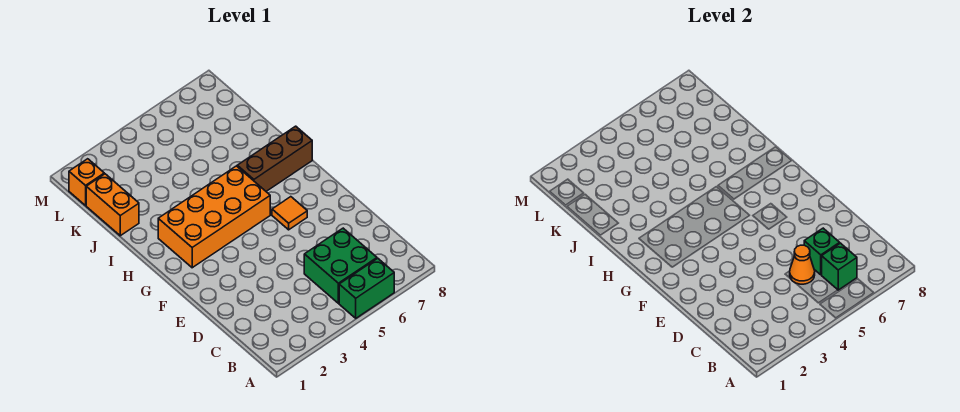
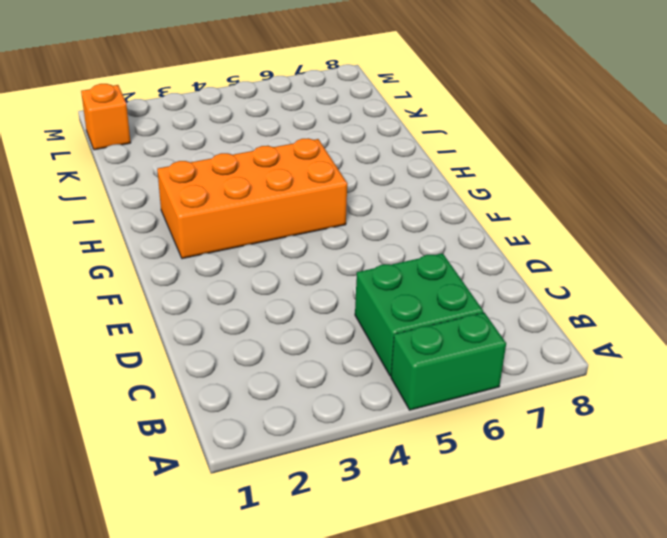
none -> orange tile F6 level 1
none -> brown brick H6:H8 level 1

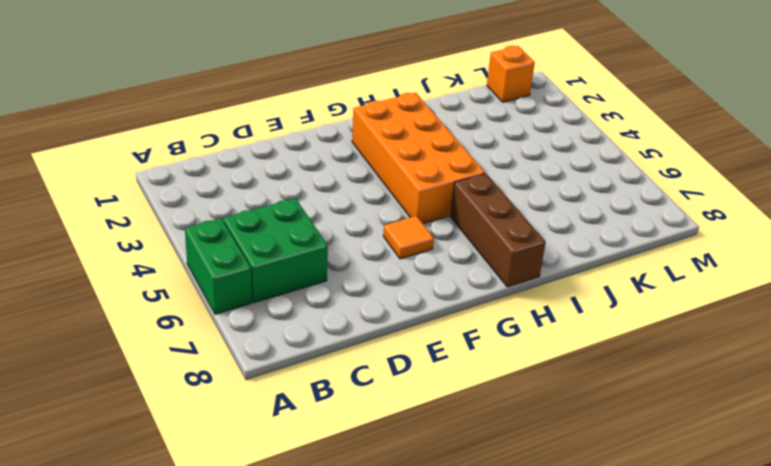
none -> orange brick J1:K1 level 1
none -> green brick B6 level 2

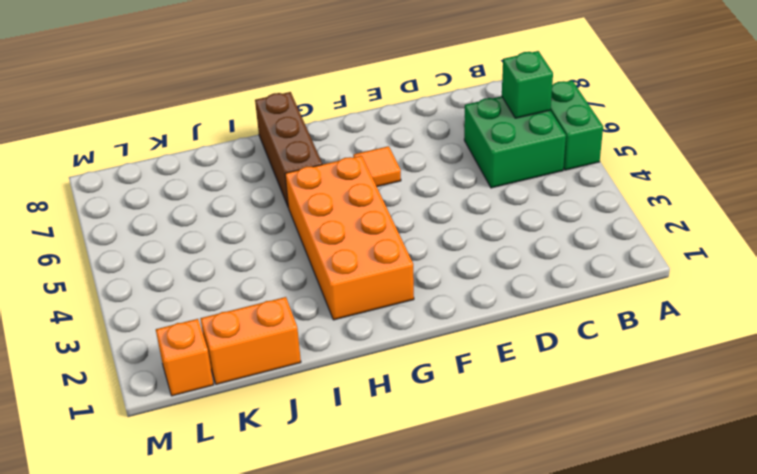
none -> orange cone C5 level 2
none -> green brick C6 level 2

